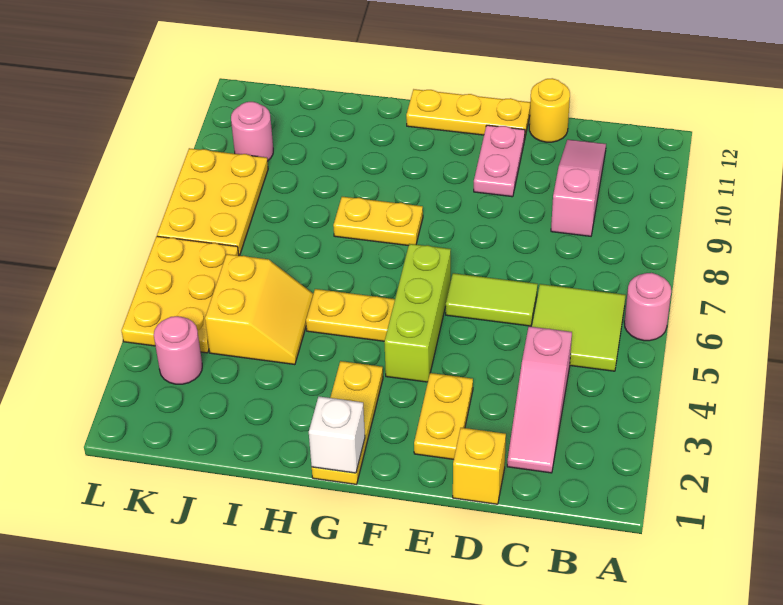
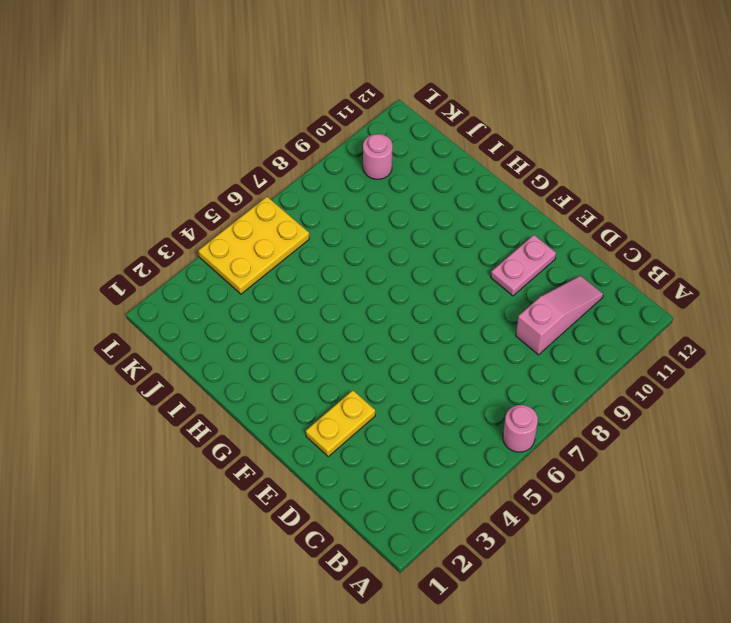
none -> lime tile B5:C6 level 1
none -> pink slope C2:C4 level 1 top 4
none -> yellow brick D1 level 1

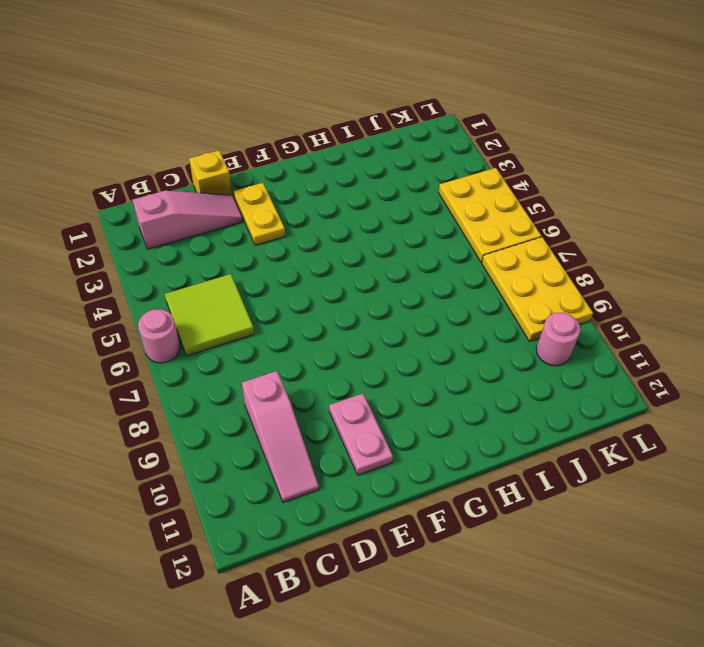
pink slope B2:D2 level 1 top B -> pink slope C2:C4 level 1 top 4
none -> lime tile D6:E6 level 1
none -> yellow round brick D12 level 1
none -> yellow plate E12:G12 level 1

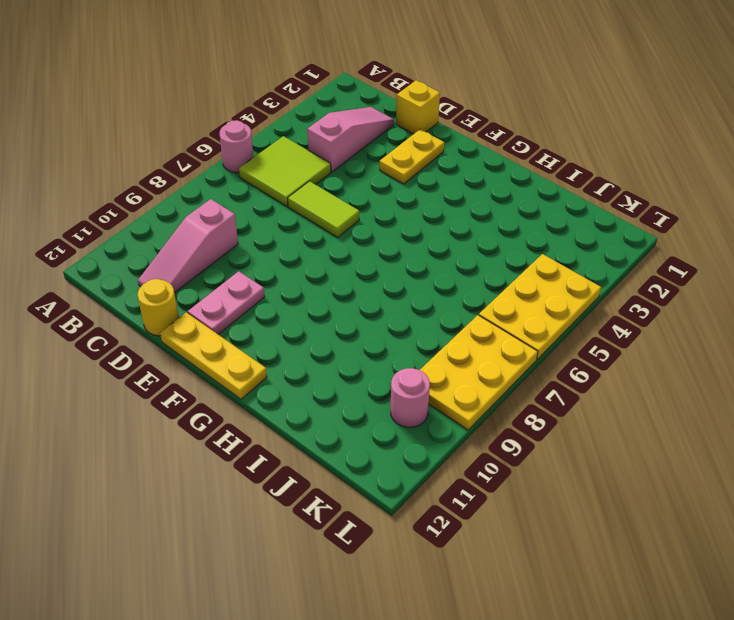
none -> lime brick F4:F6 level 1
none -> yellow plate G1:G3 level 1
none -> yellow plate G5:H5 level 1

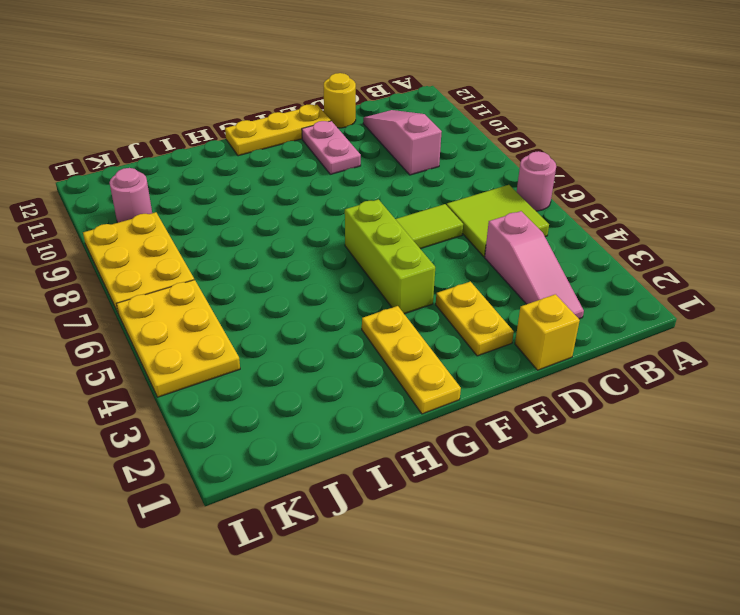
none -> yellow plate G5:H5 level 1
none -> yellow plate G8:H8 level 1
none -> yellow slope I4:J5 level 1 top J

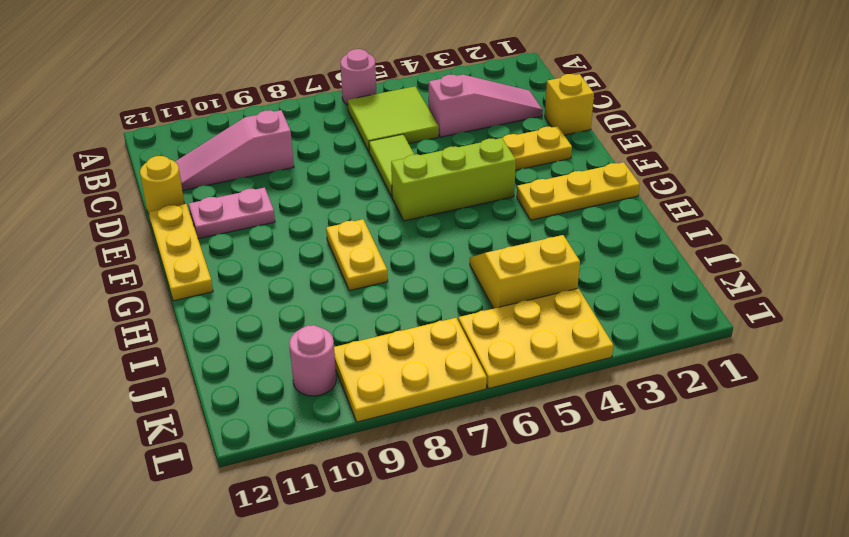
none -> yellow plate G5:H5 level 1
none -> pink round brick K3 level 1
none -> white brick G1 level 2

